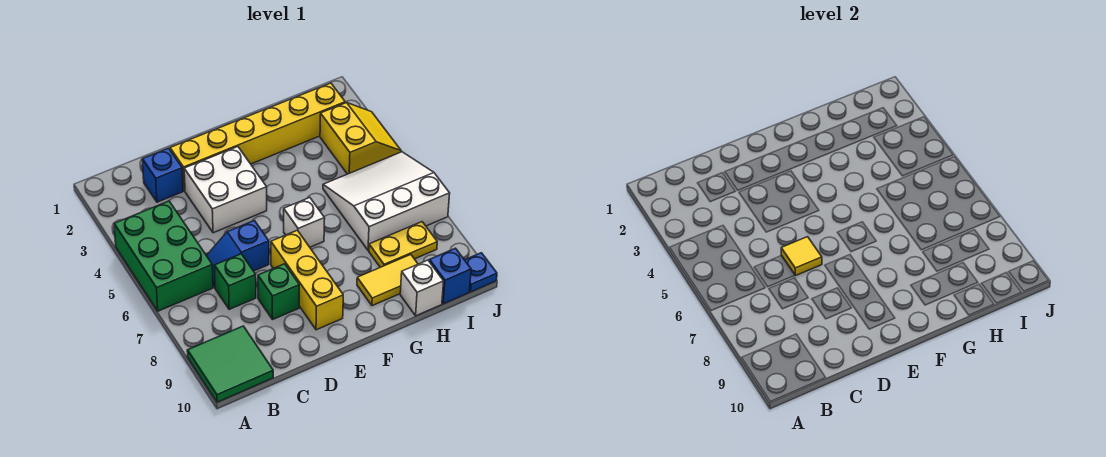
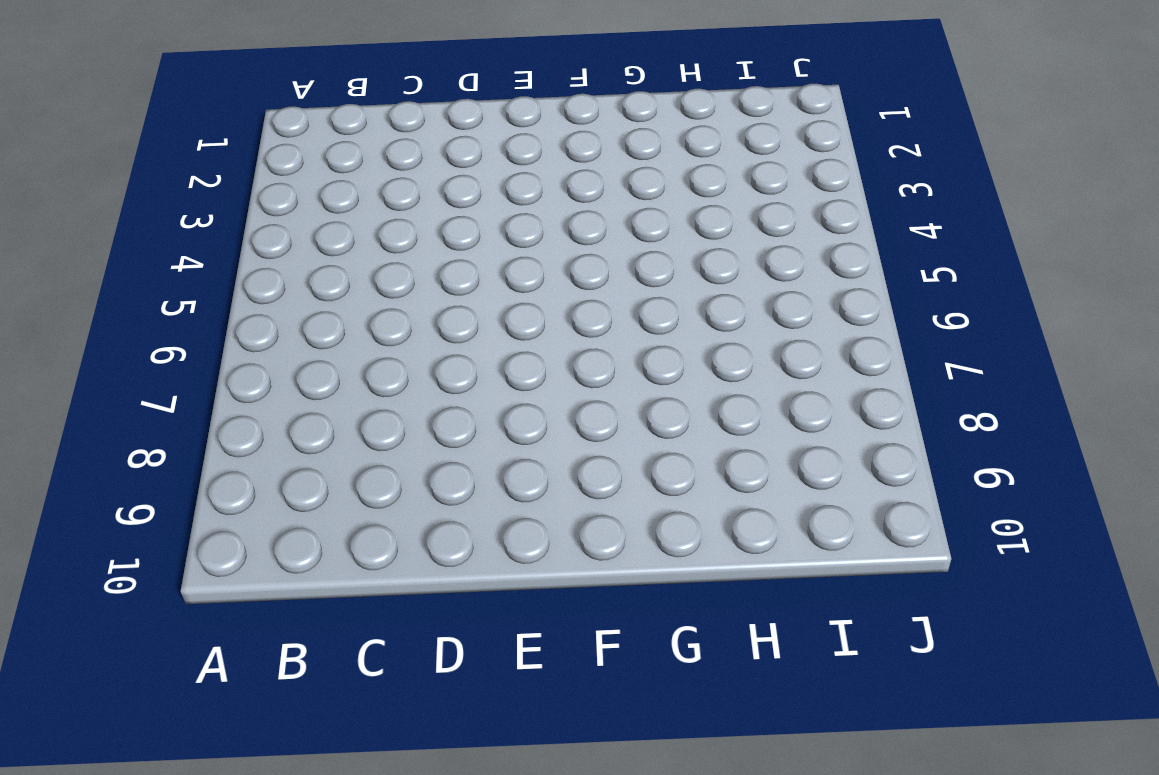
none -> green brick A4:B6 level 1
none -> green tile A9:B10 level 1
none -> blue brick C2 level 1

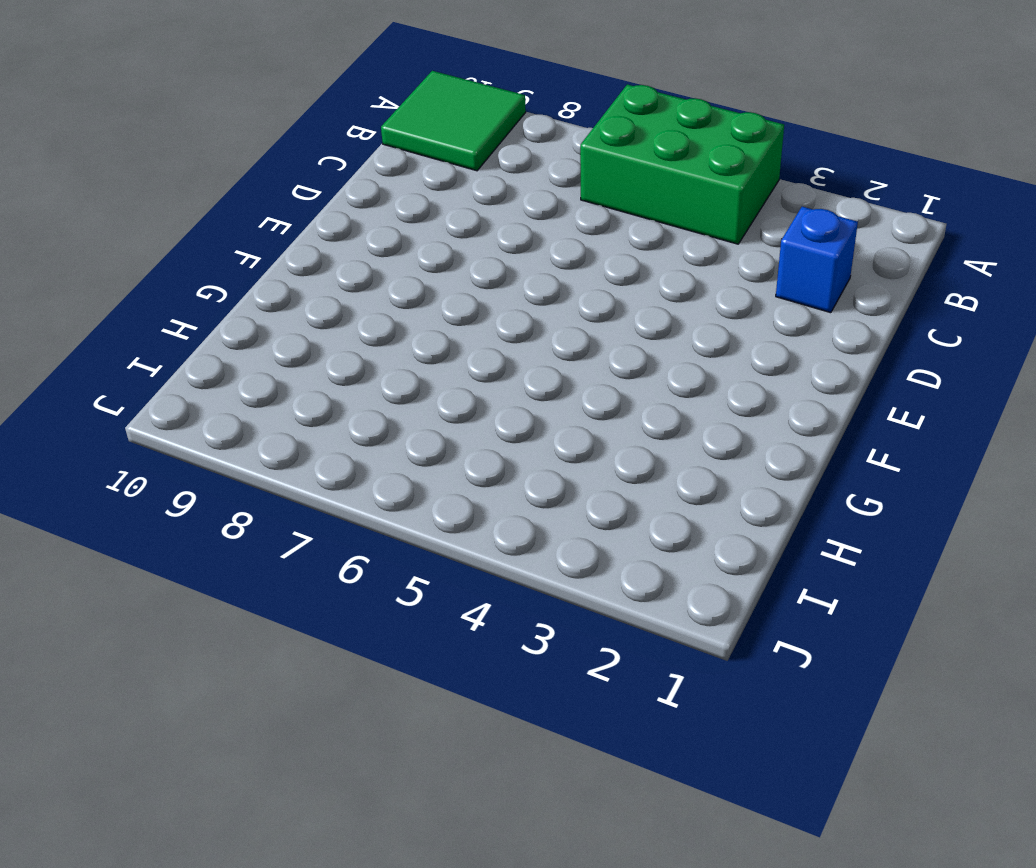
none -> blue slope C6:D6 level 1 top D
none -> green brick C7 level 1
none -> yellow brick D2:I2 level 1

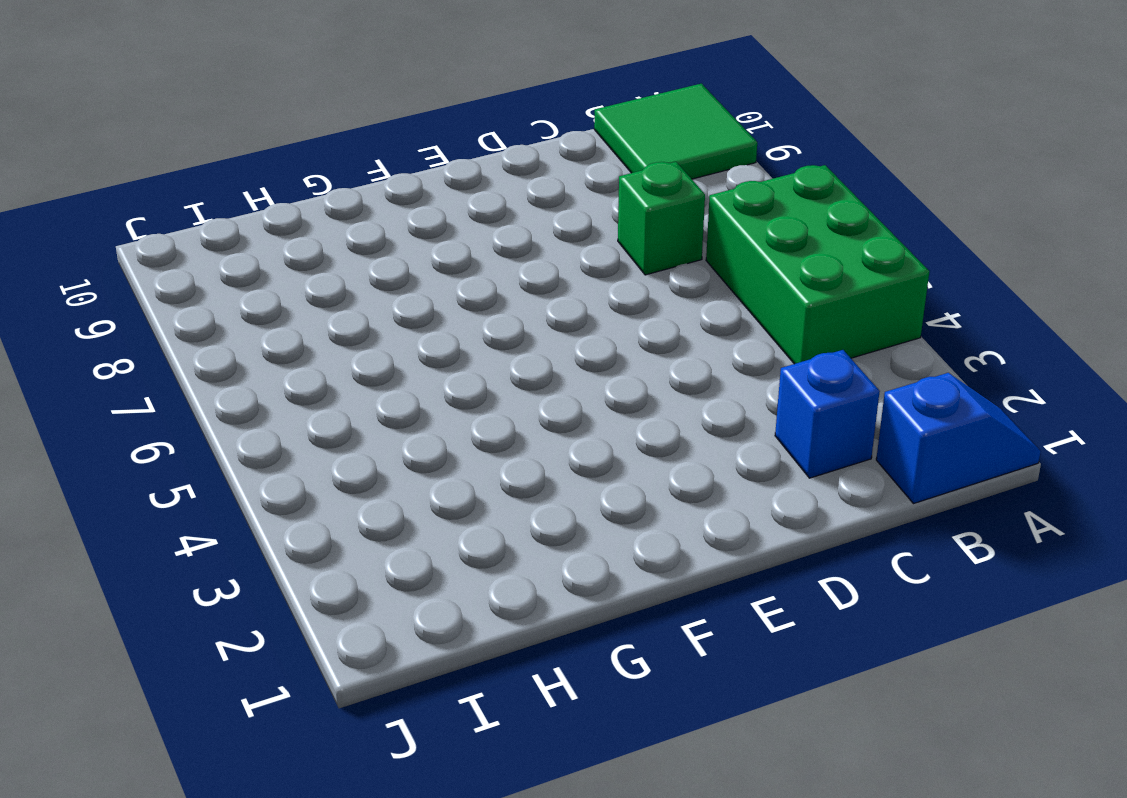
blue slope A1:B1 level 1 top B -> blue slope C6:D6 level 1 top D
none -> yellow brick D2:I2 level 1
none -> white brick D3:E4 level 1
none -> green brick D8 level 1

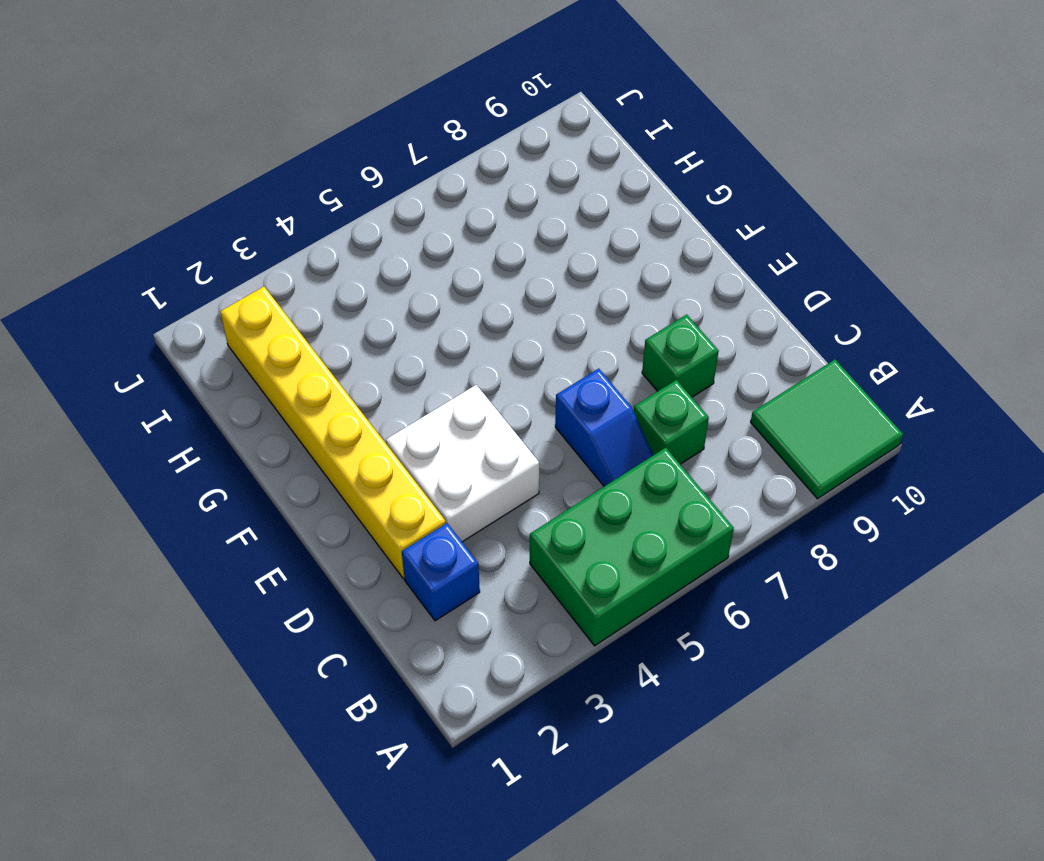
none -> yellow brick E7:E9 level 1
none -> white brick F6 level 1
none -> yellow tile G9:H9 level 1

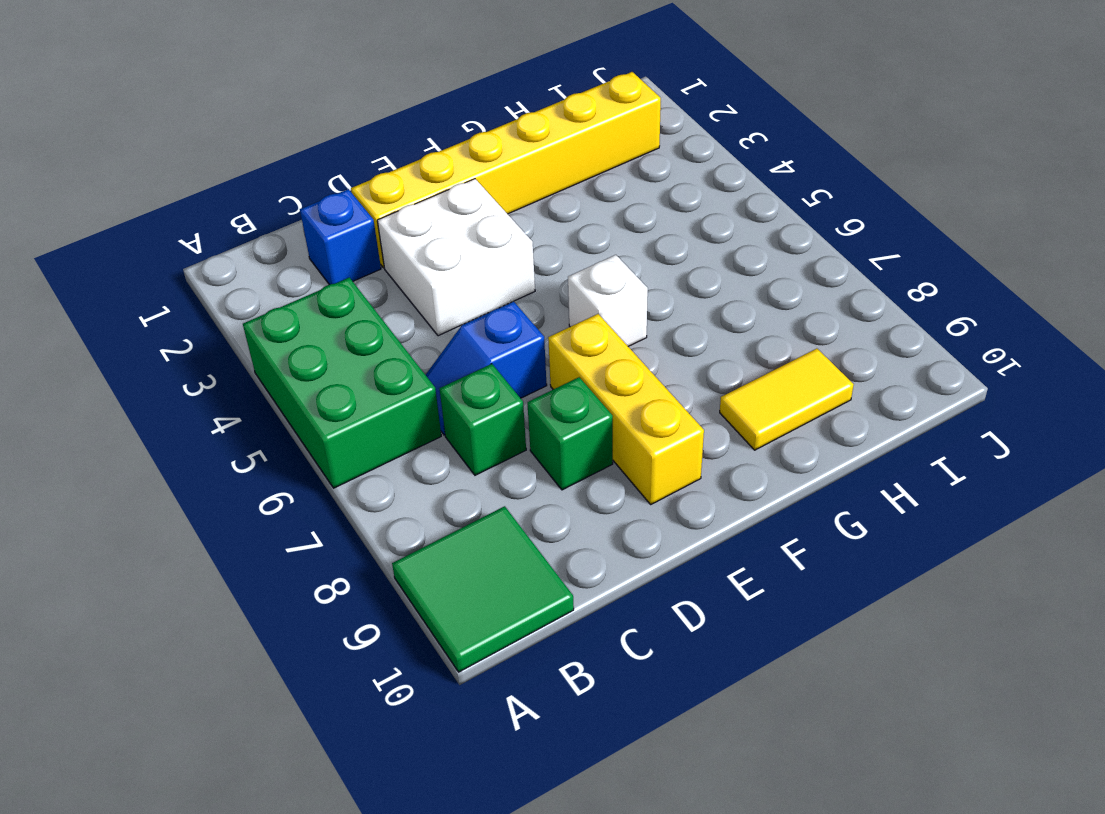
none -> white slope H5:J7 level 1 top 7
none -> yellow plate H8:I8 level 1
none -> white brick H10 level 1

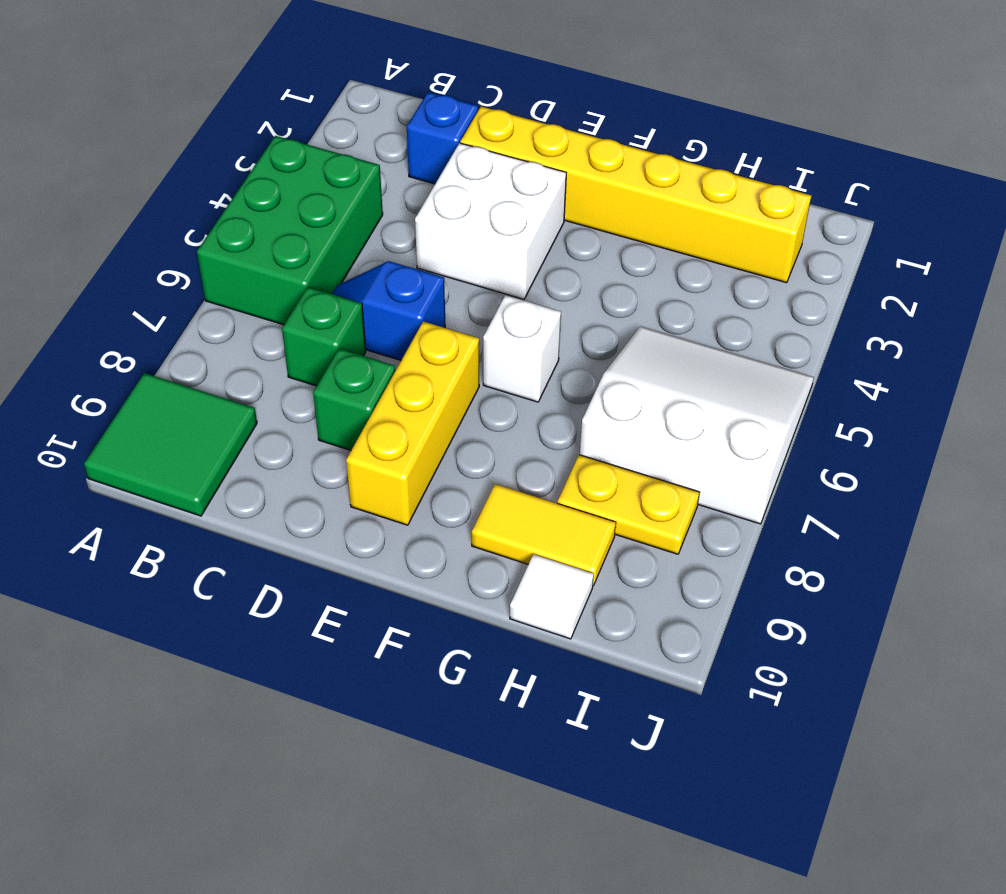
white tile H10 level 1 -> white brick H10 level 1
none -> yellow slope I3:J4 level 1 top I
none -> blue brick I10 level 1
none -> blue plate J10 level 1

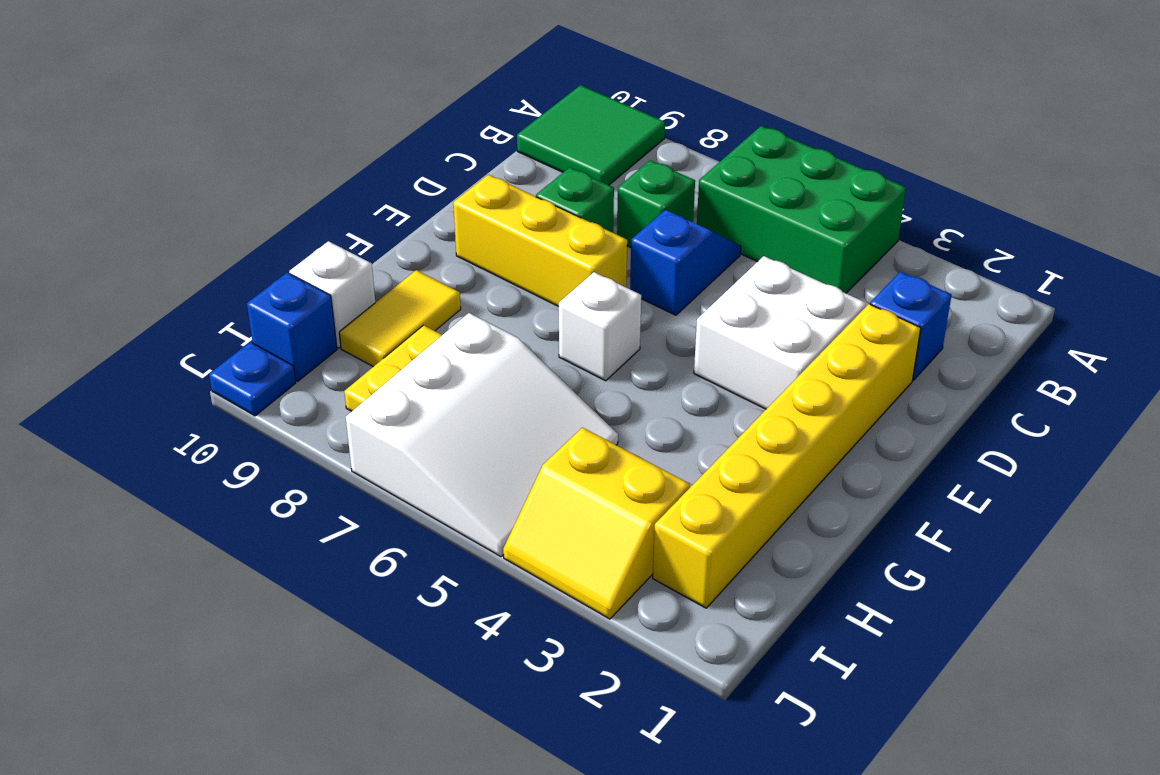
none -> yellow tile D6 level 2

